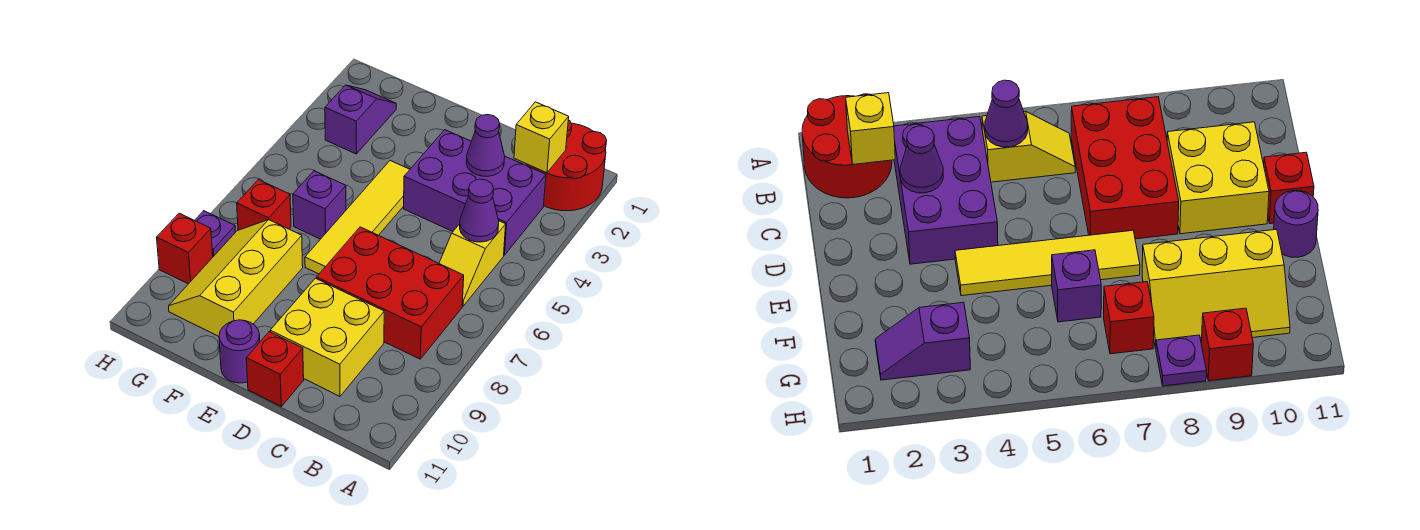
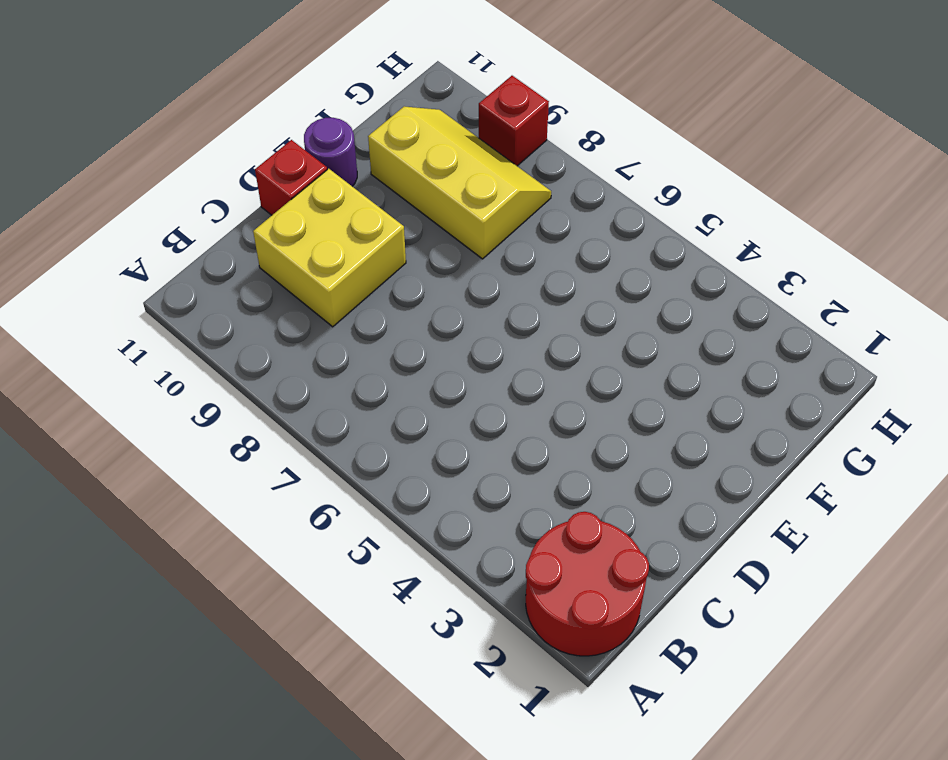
none -> purple brick B3:D4 level 1
none -> yellow slope B5:B6 level 1 top 5
none -> red brick B7:D8 level 1

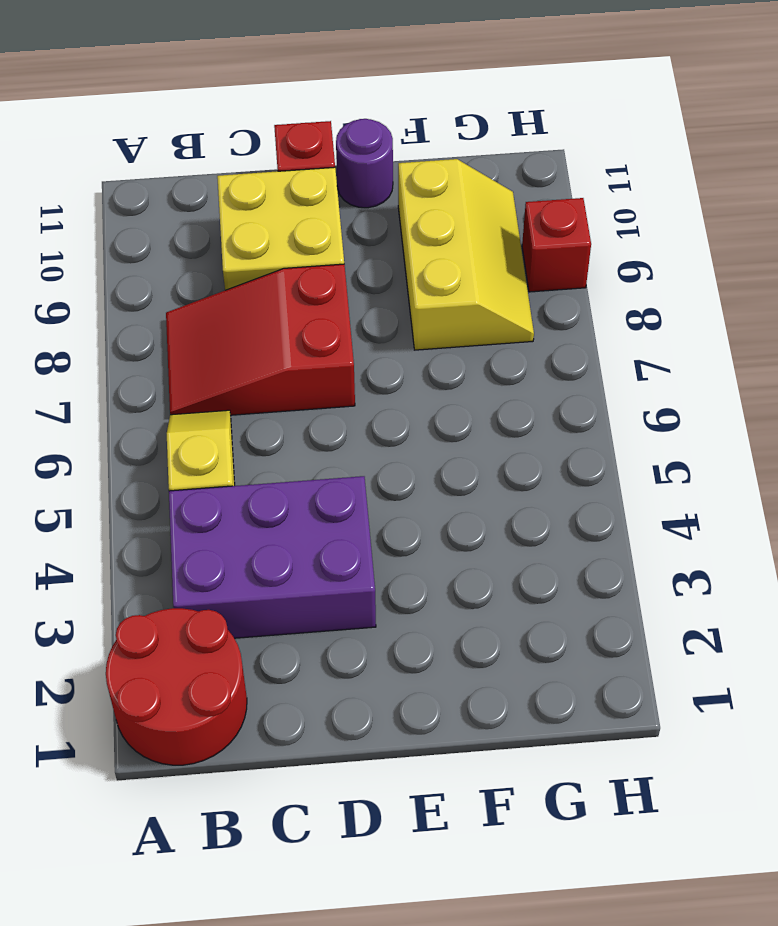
red slope B7:D8 level 1 top D -> red brick B7:D8 level 1
none -> yellow tile E4:E7 level 1
none -> purple brick F6 level 1
none -> purple slope G2:G3 level 1 top 3

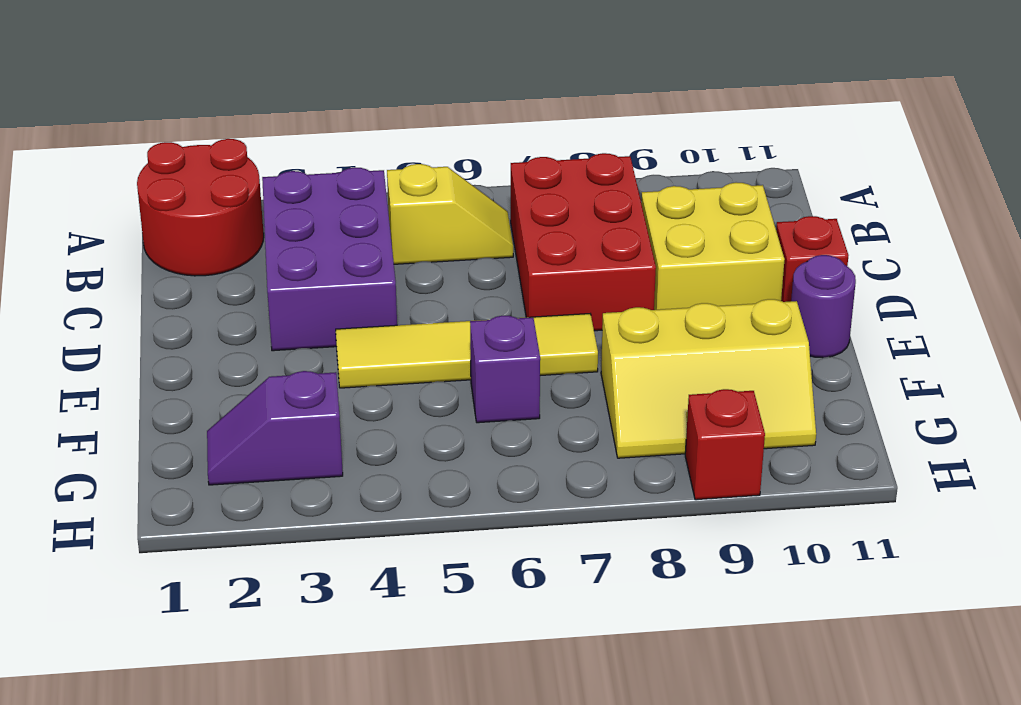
none -> red brick G7 level 1
none -> purple plate H8 level 1
none -> yellow brick B2 level 2

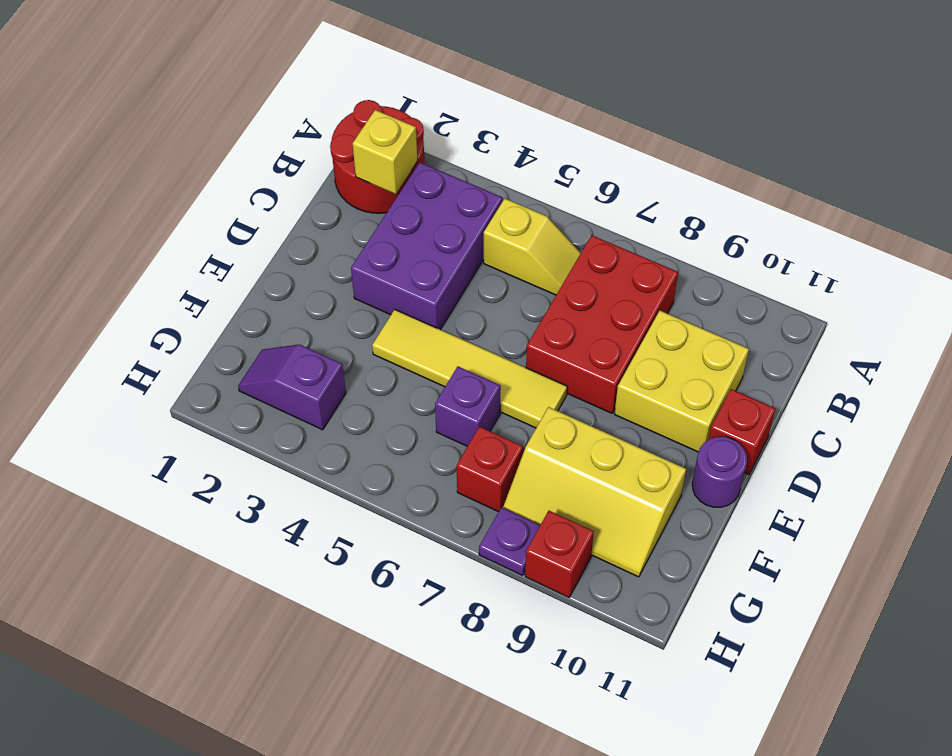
none -> purple cone B5 level 2
none -> purple cone C3 level 2

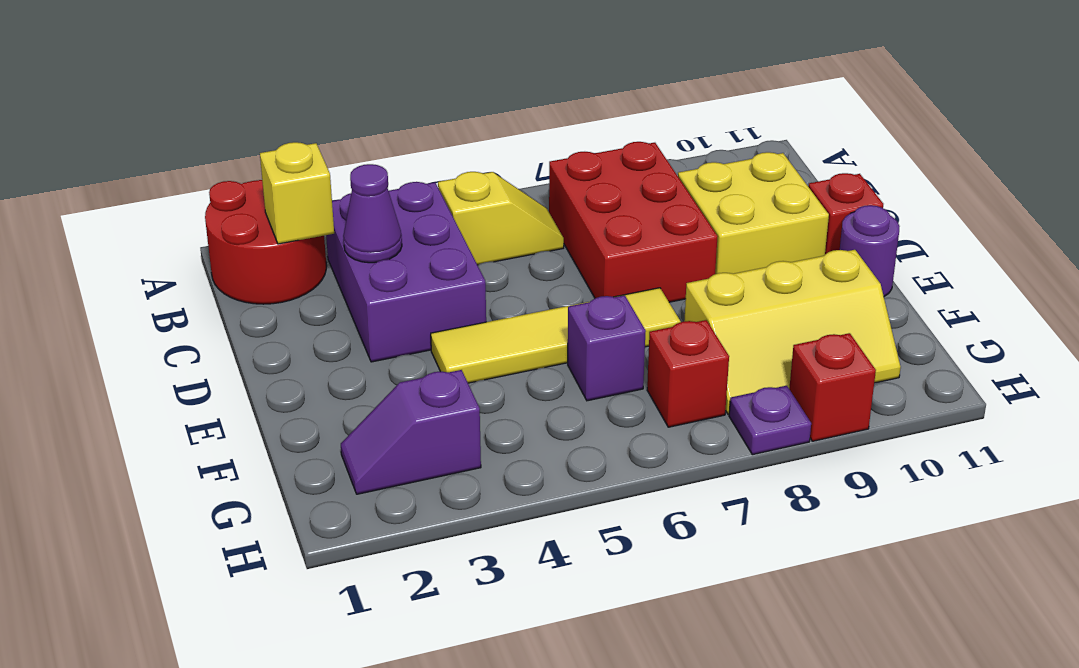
none -> purple cone B5 level 2

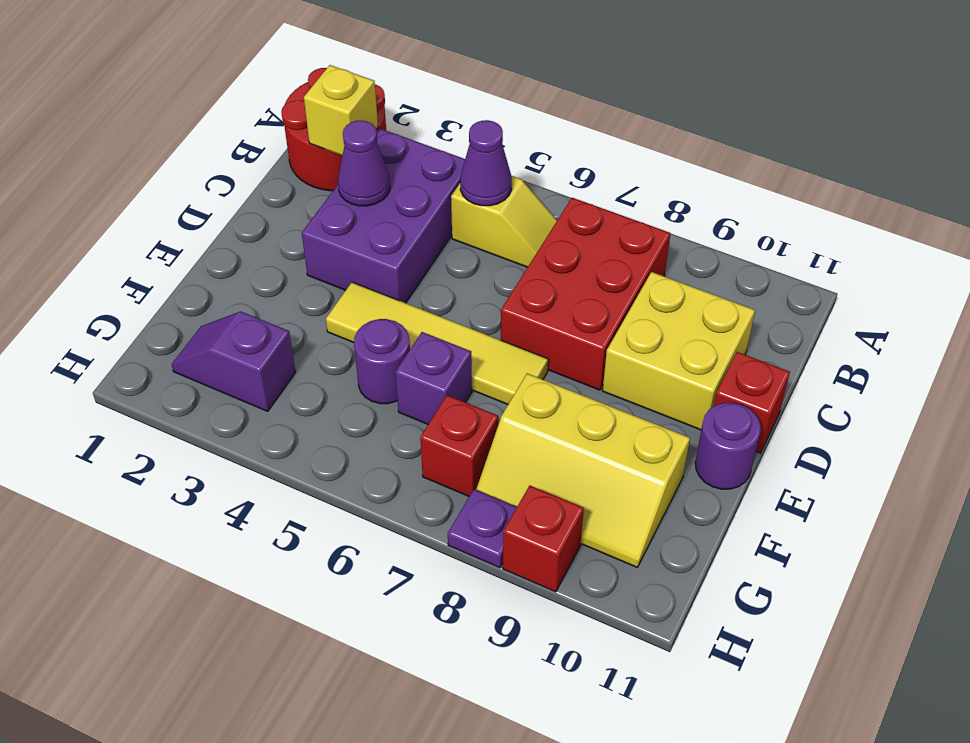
purple round brick F5 level 1 -> none

